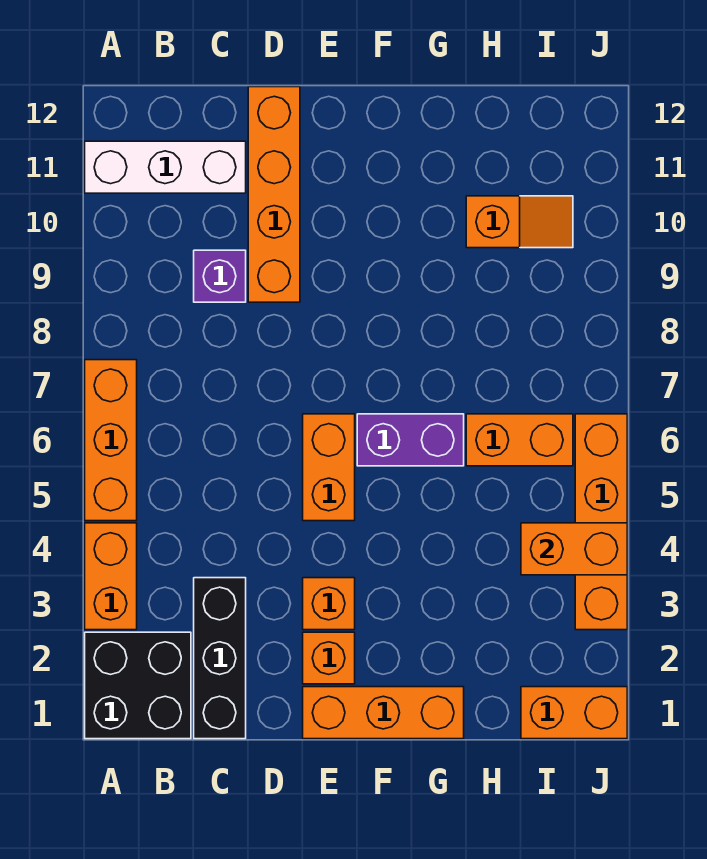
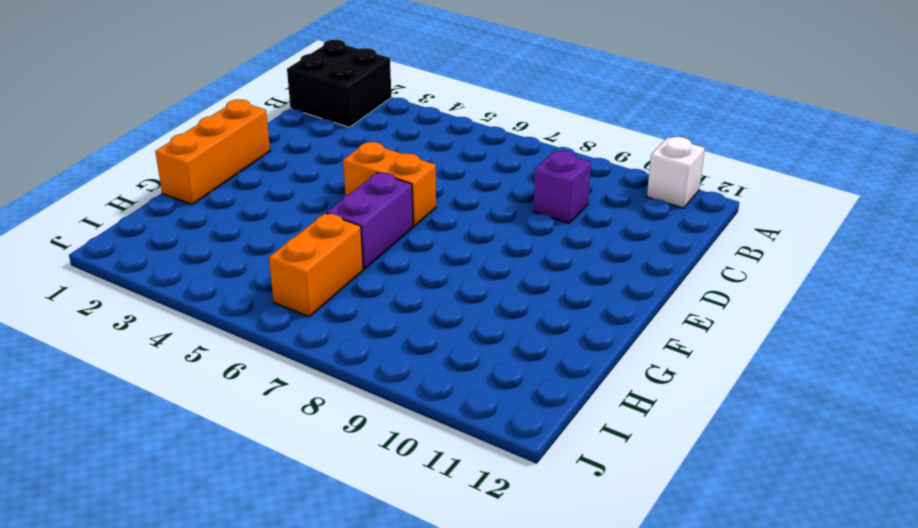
white brick A11 level 1 -> white brick A11:C11 level 1
none -> orange brick A3:A4 level 1
none -> orange brick A5:A7 level 1
none -> black brick C1:C3 level 1

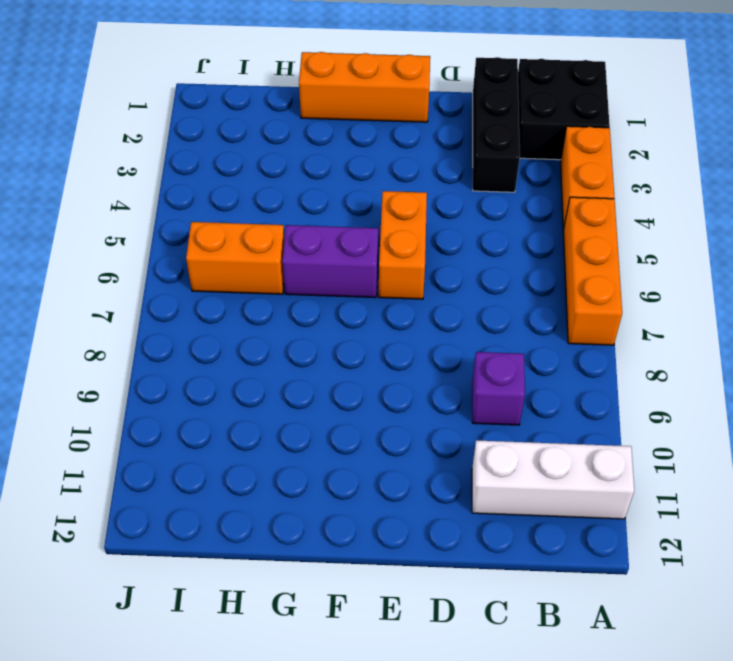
none -> orange brick D9:D12 level 1
none -> orange brick E2 level 1
none -> orange brick E3 level 1

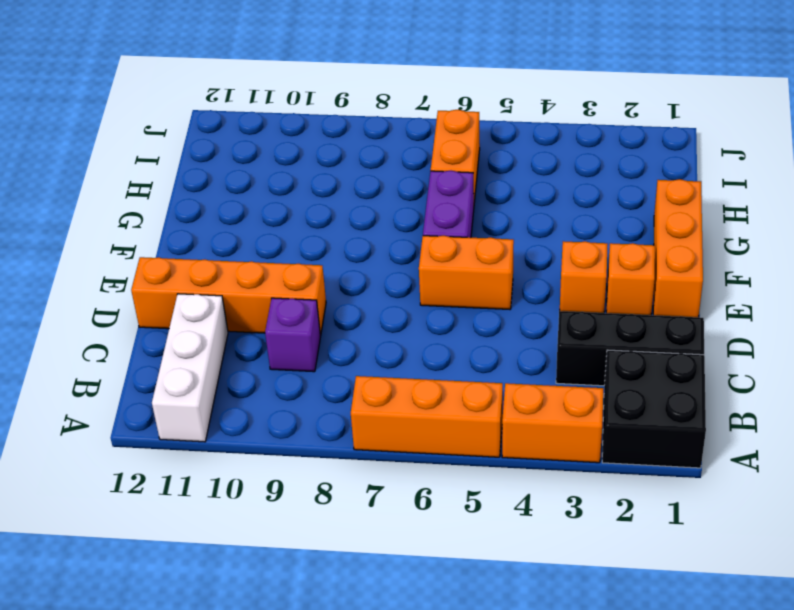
none -> orange slope H10:I10 level 1 top H
none -> orange brick I1:J1 level 1
none -> orange brick J3:J6 level 1

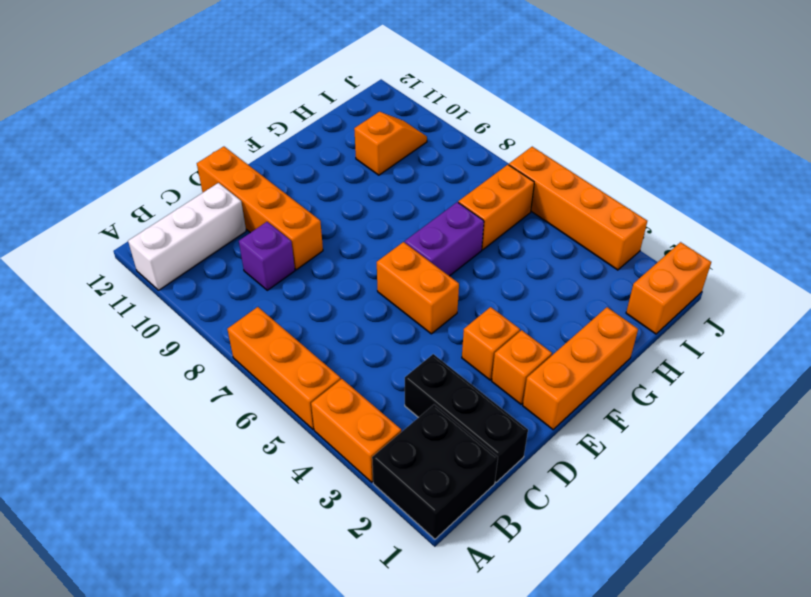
none -> orange brick I4:J4 level 2

